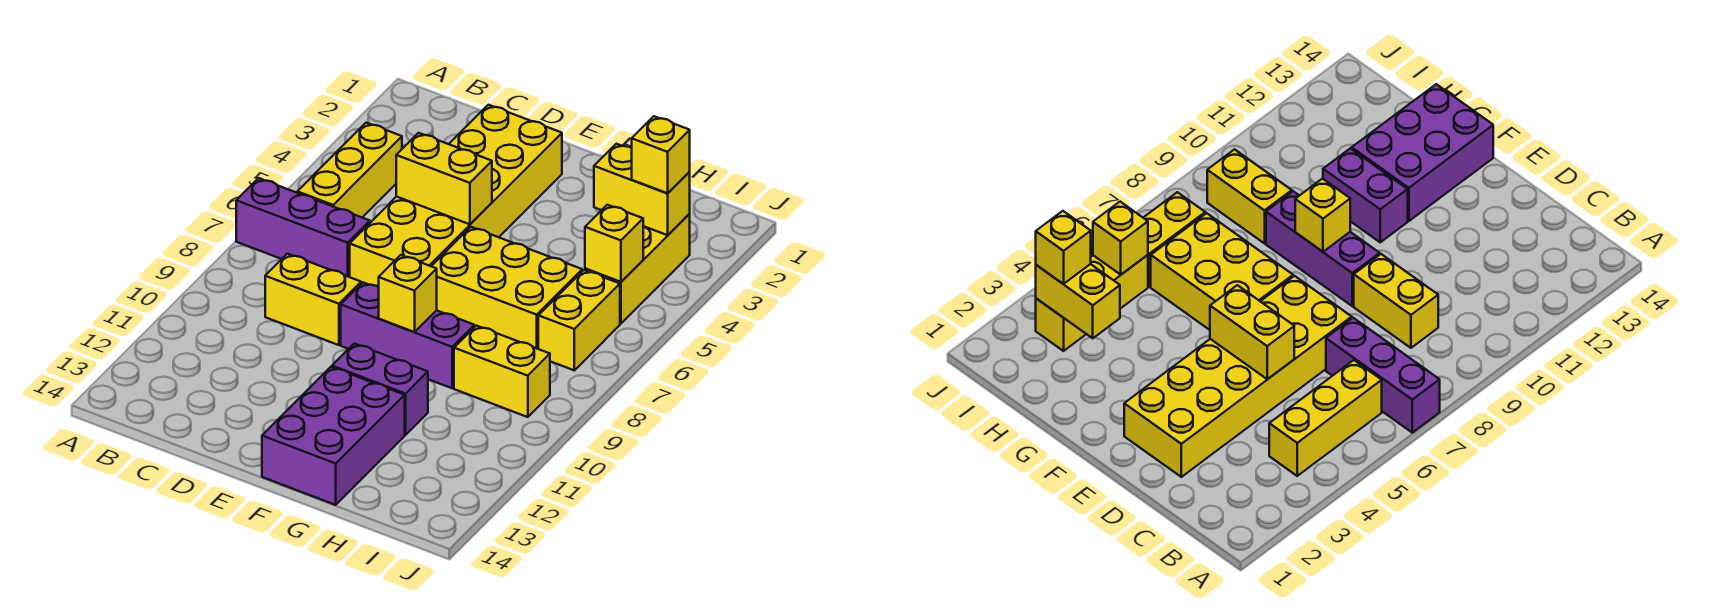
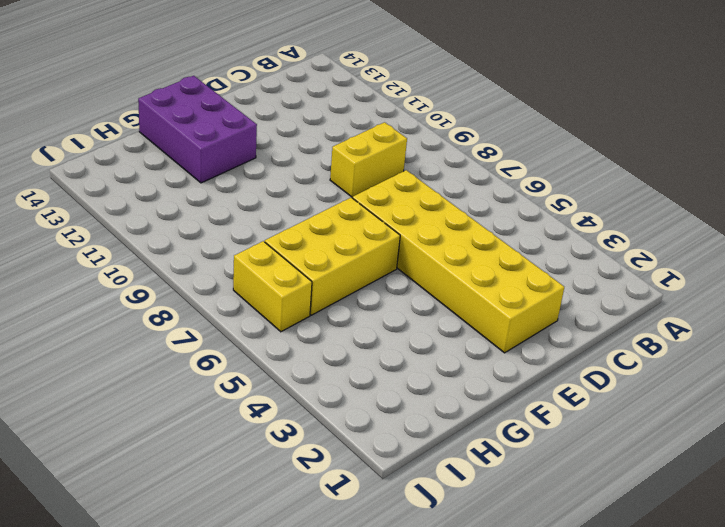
none -> purple brick A7:C7 level 1
none -> yellow brick B4:B6 level 1
none -> purple brick E9:G9 level 1

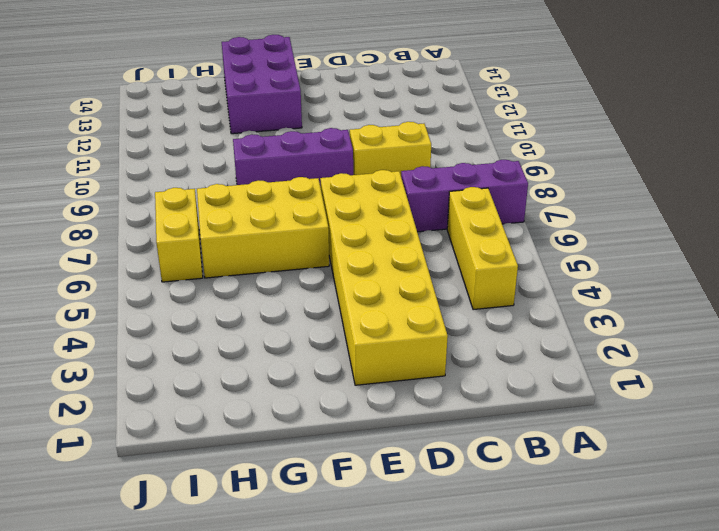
none -> purple brick F11:G11 level 1
none -> yellow brick H9:I9 level 1
none -> yellow brick I3:I5 level 1

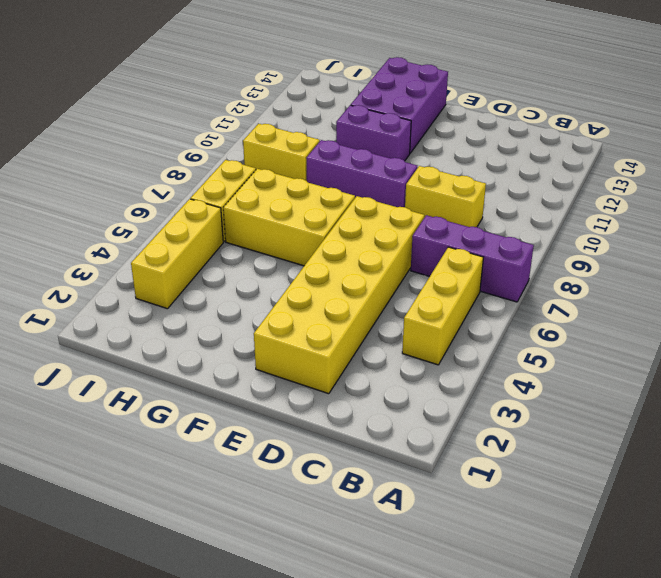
none -> yellow brick D5:E5 level 2
none -> yellow brick F9 level 2
none -> yellow brick H3:I3 level 2

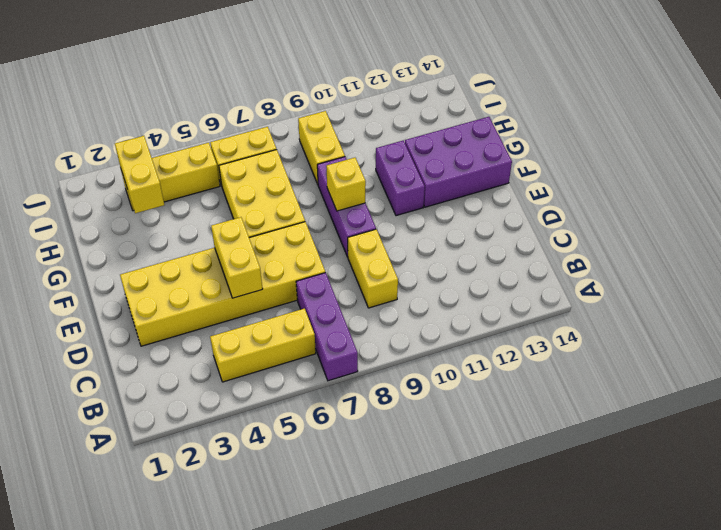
none -> yellow brick I5 level 2
none -> yellow brick I3 level 3

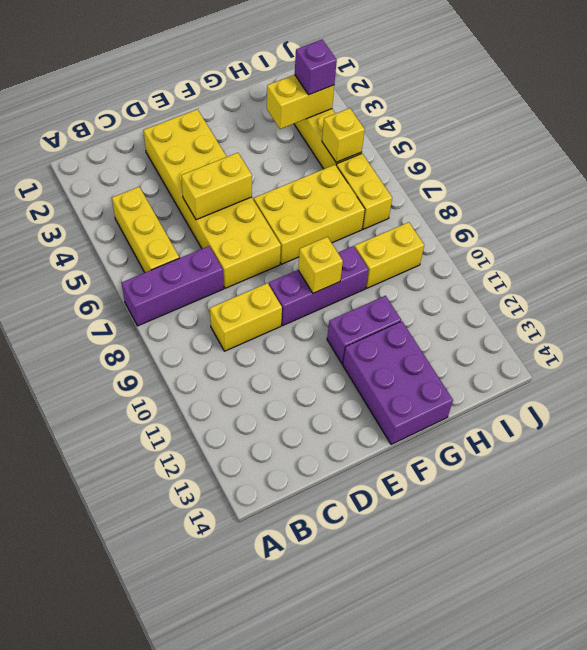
purple brick I3 level 3 -> yellow brick I3 level 3

